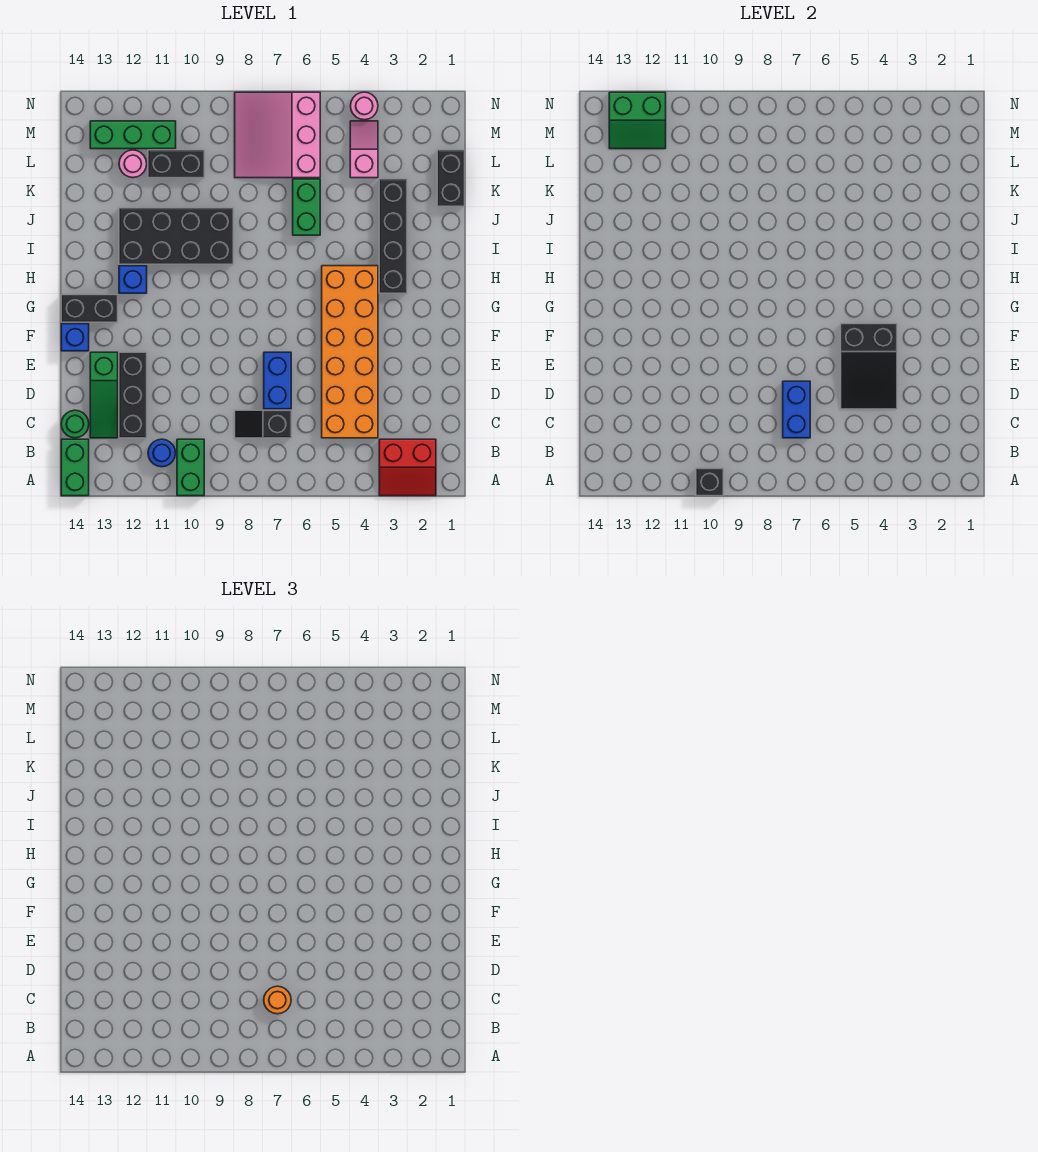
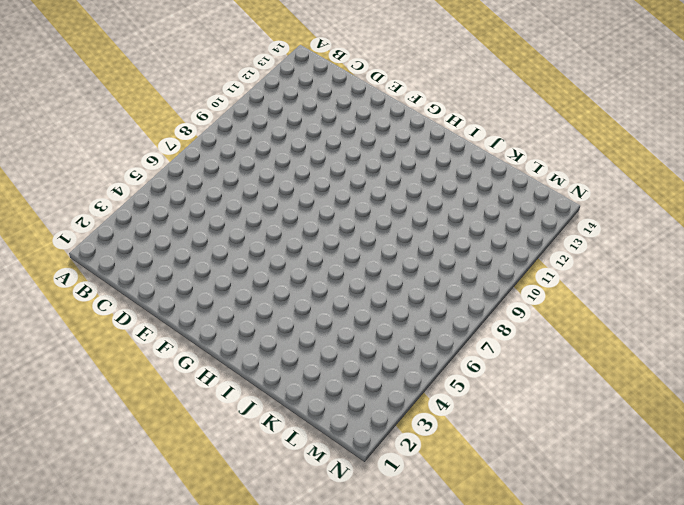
none -> red slope A2:B3 level 1 top B
none -> green brick A10:B10 level 1
none -> green brick A14:B14 level 1

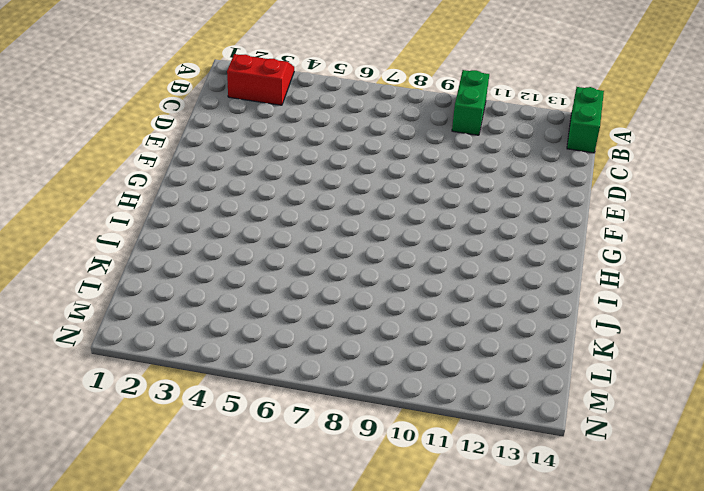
none -> blue round brick B11 level 1
none -> orange brick C4:H5 level 1
none -> black slope C7:C8 level 1 top 7

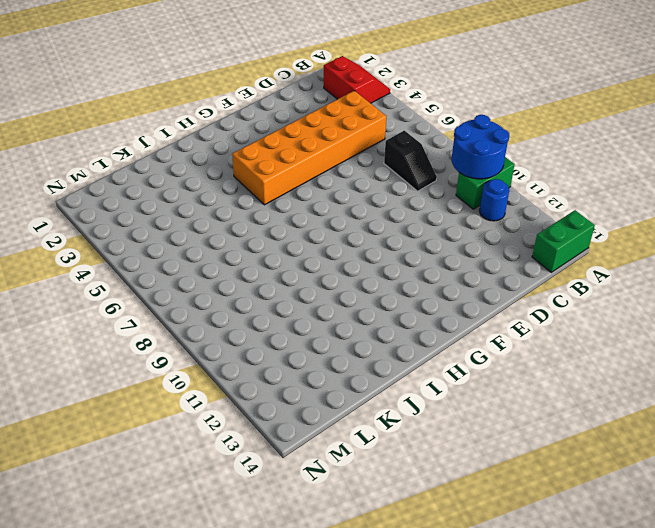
blue round brick A9:B10 level 2 -> black brick A10 level 2
none -> black brick C12:E12 level 1
none -> green slope C13:E13 level 1 top E
none -> green round brick C14 level 1

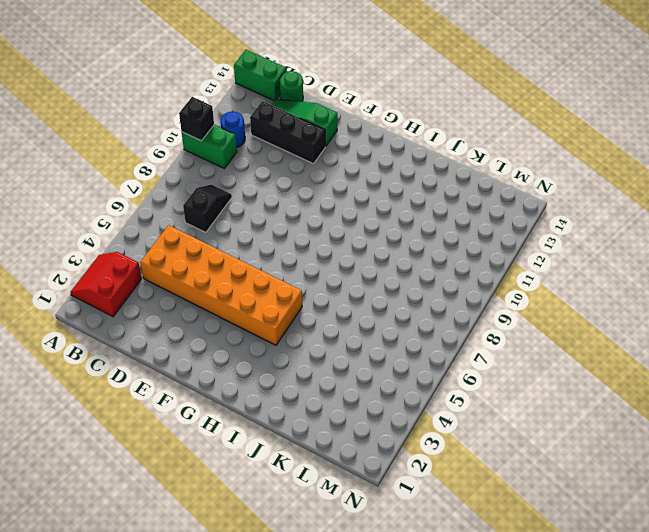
none -> blue brick D7:E7 level 1
none -> blue brick F14 level 1
none -> black brick G13:G14 level 1

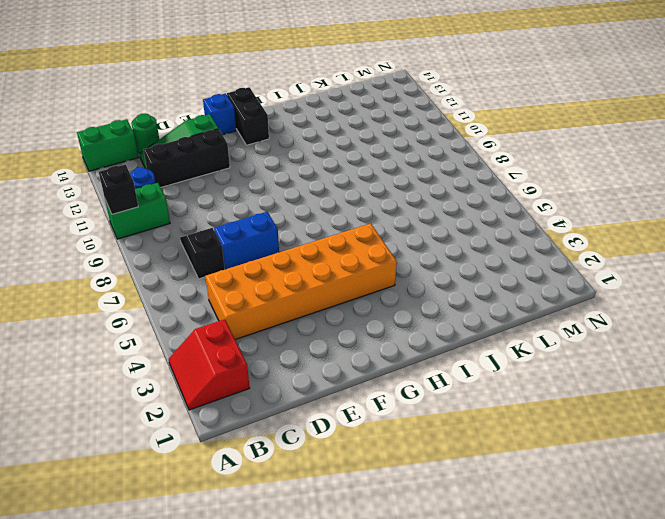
none -> black brick H3:K3 level 1
none -> blue brick H12 level 1
none -> black brick I9:J12 level 1

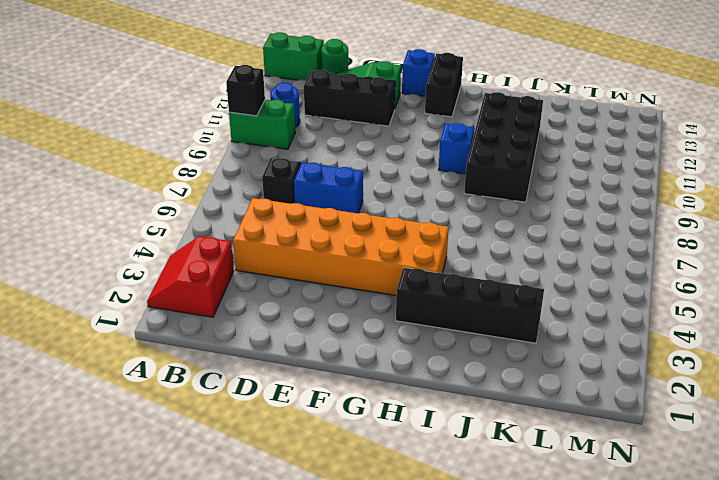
blue brick H10 level 1 -> blue brick H12 level 1
none -> green brick J6:K6 level 1
none -> black brick K1:L1 level 1
none -> pink slope L4:M4 level 1 top L

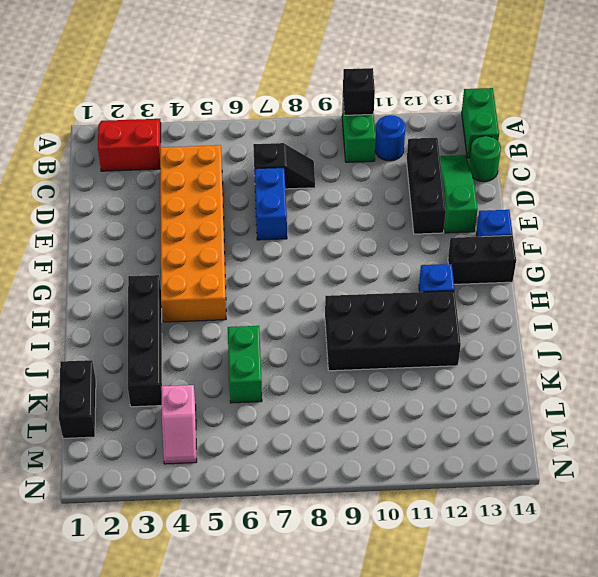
none -> pink slope L6:N8 level 1 top 6
none -> black brick L10:L11 level 1
none -> pink round brick L12 level 1

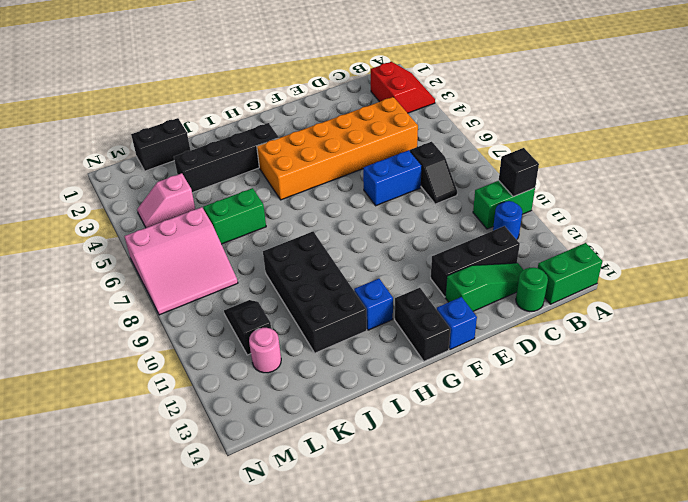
black slope L10:L11 level 1 top 11 -> black brick L10:L11 level 1
none -> green brick M11:M13 level 1
none -> pink round brick N4 level 1
none -> blue brick C7:D7 level 2

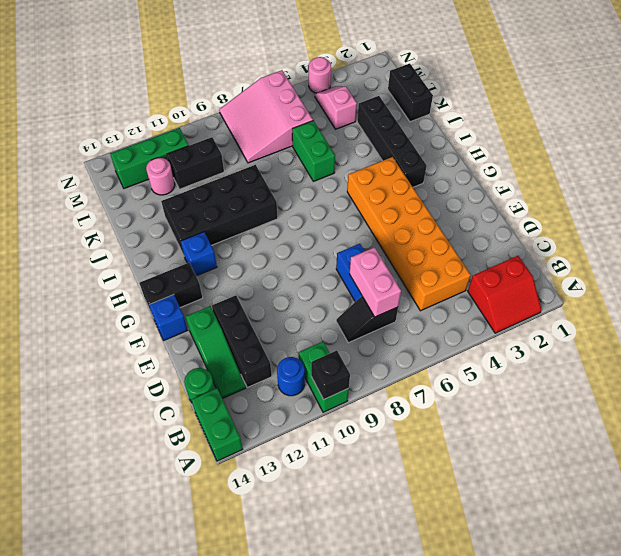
pink brick C7:D7 level 2 -> blue brick C7:D7 level 2
none -> black slope D4:F5 level 2 top F
none -> green slope M12:N13 level 2 top N
none -> orange round brick C7 level 3

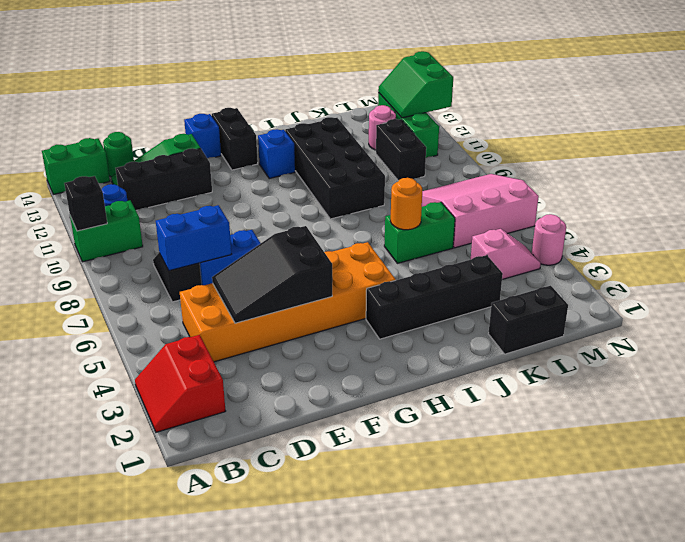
orange round brick J6 level 2 -> orange round brick C7 level 3

